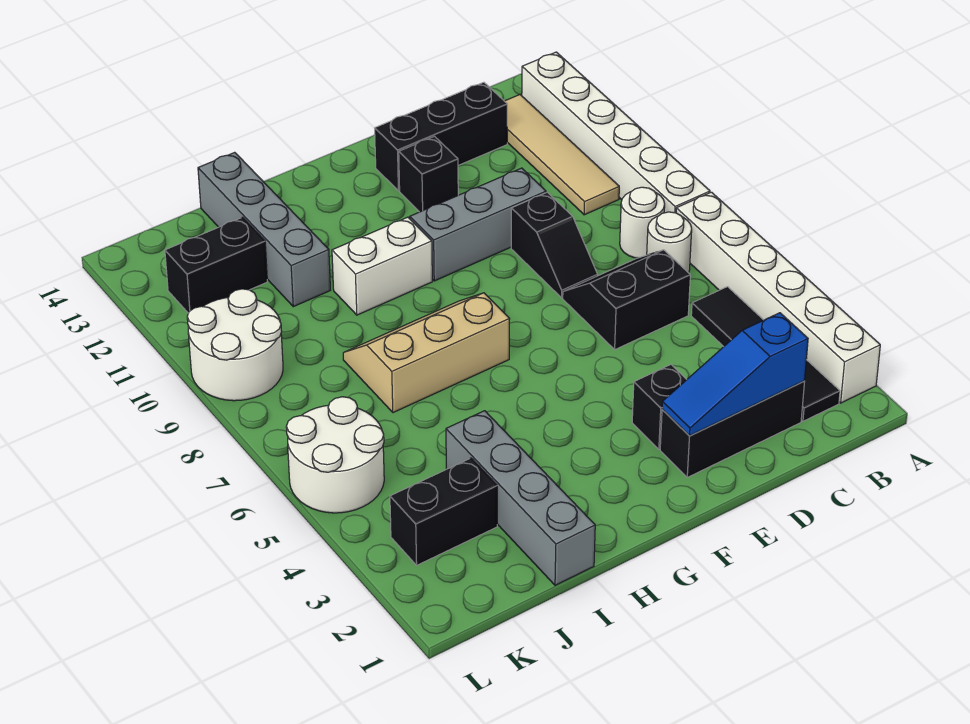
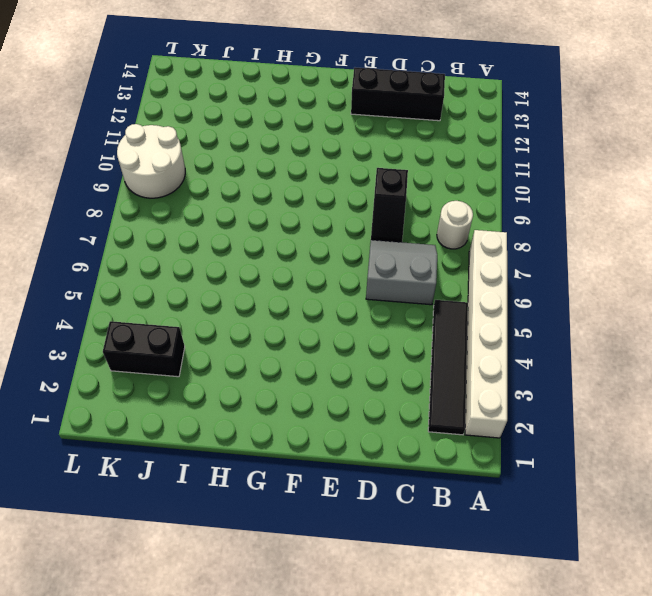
grey slope C6:D7 level 1 top 6 -> black slope C6:D7 level 1 top 6
none -> white brick A8:A13 level 1
none -> white round brick B7 level 1
none -> tan tile B10:B13 level 1

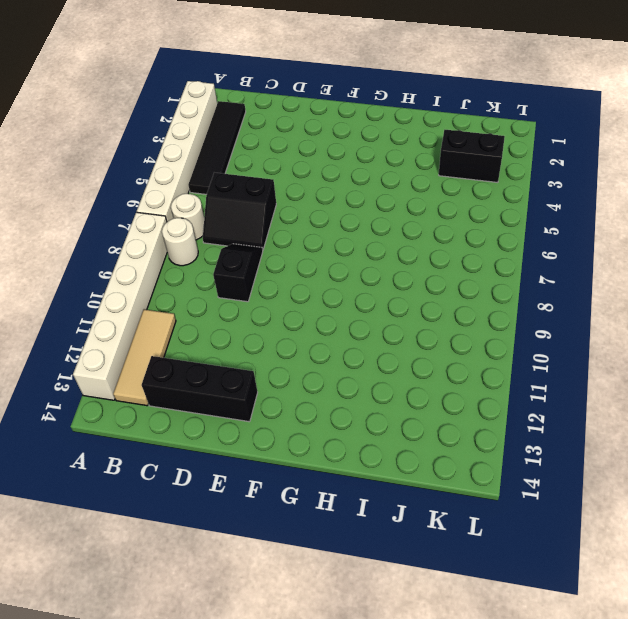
tan tile B11:B13 level 1 -> tan tile B10:B13 level 1
none -> black brick C2:E2 level 1
none -> grey brick D10:F10 level 1
none -> black brick E3 level 1

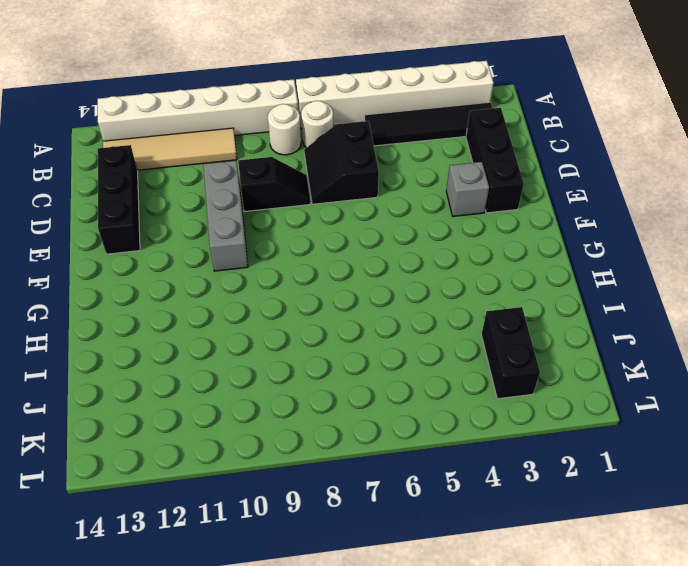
grey brick E3 level 1 -> black brick E3 level 1
none -> black brick E12 level 1
none -> tan slope G7:I8 level 1 top 7
none -> white brick G10:H10 level 1

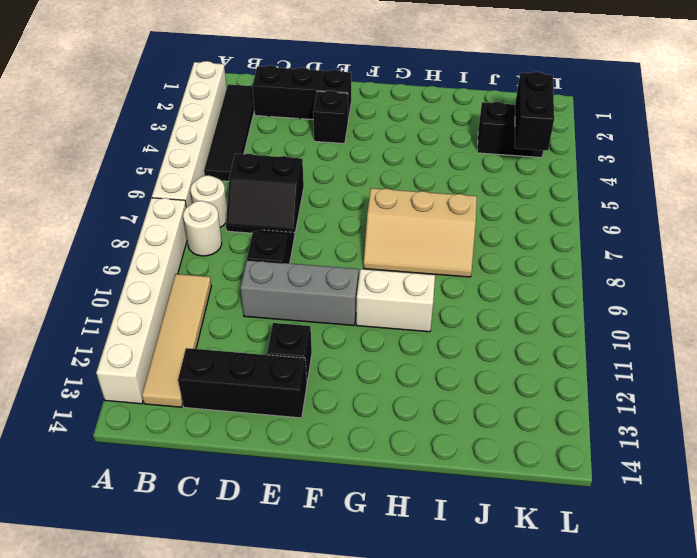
black brick K3:K4 level 2 -> black brick J12:K12 level 1
none -> grey brick I1:I4 level 1
none -> grey brick I11:I14 level 1
none -> white round brick K5:L6 level 1

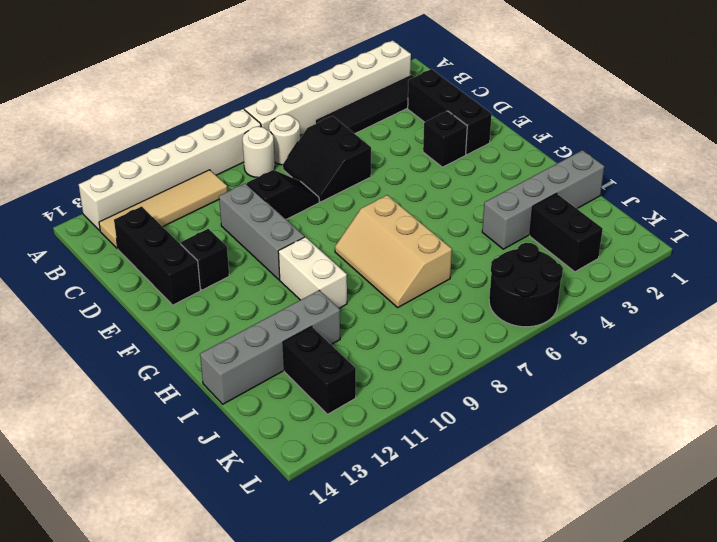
black round brick K5:L6 level 1 -> white round brick K5:L6 level 1
none -> white round brick K9:L10 level 1
none -> blue slope C2:E2 level 2 top C

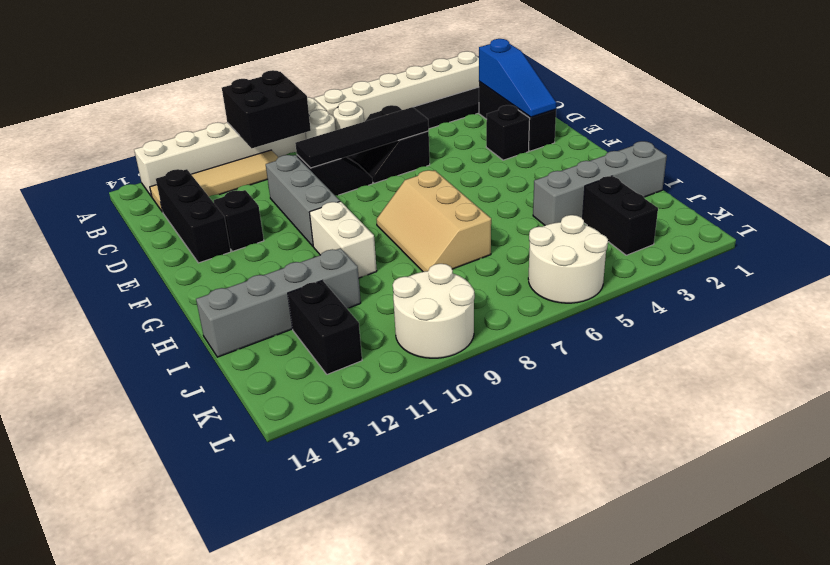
black brick A9:B10 level 2 -> none
black tile D6:D9 level 2 -> none

